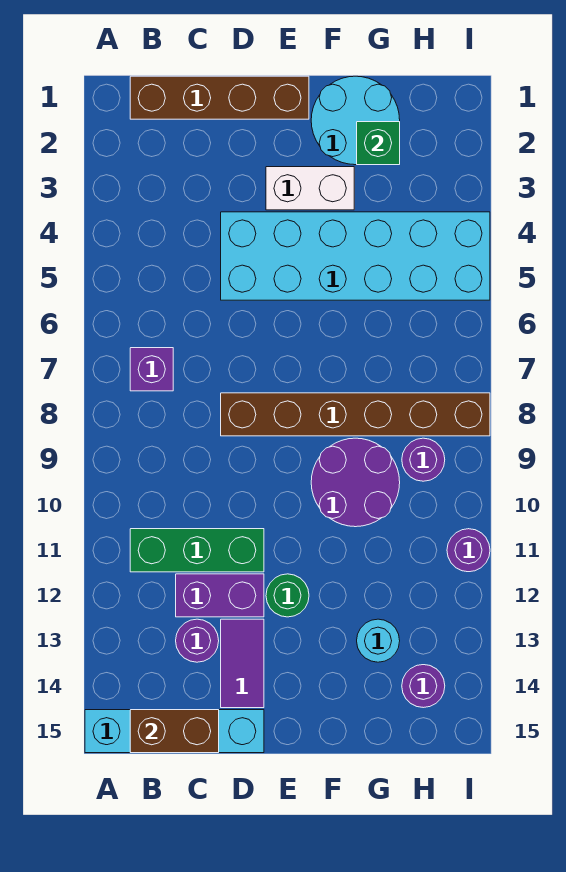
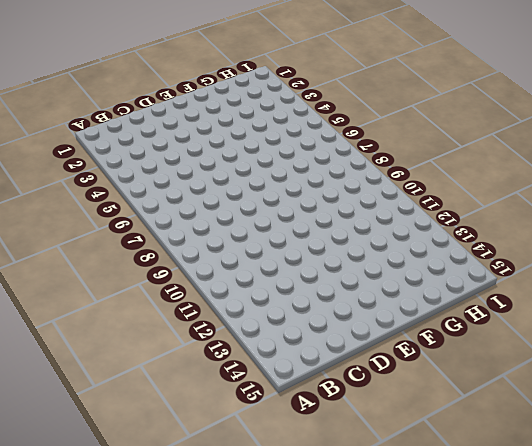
none -> cyan brick A15:D15 level 1
none -> brown brick B1:E1 level 1
none -> purple brick B7 level 1

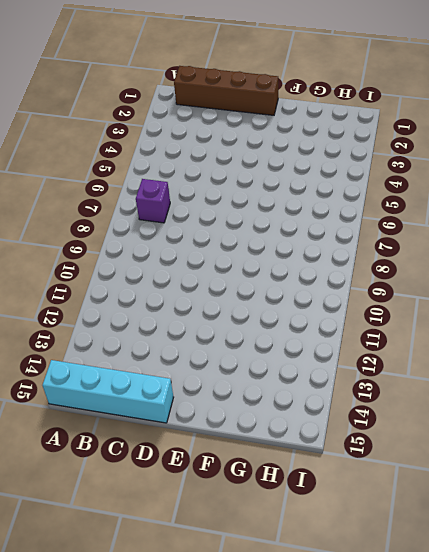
none -> green brick B11:D11 level 1
none -> purple brick C12:D12 level 1
none -> purple round brick C13 level 1

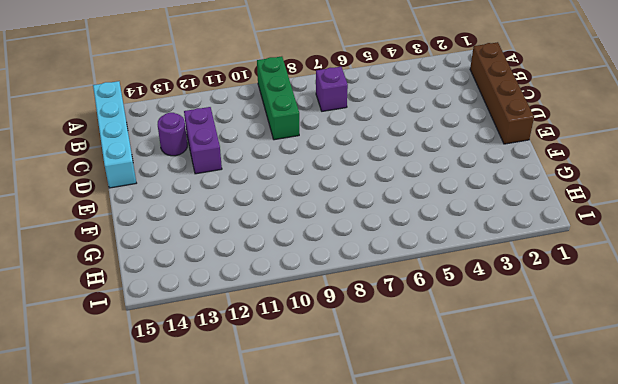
green brick A9:C9 level 1 -> green brick B11:D11 level 1
none -> cyan brick D4:I5 level 1
none -> brown brick D8:I8 level 1
none -> purple tile D13:D14 level 1

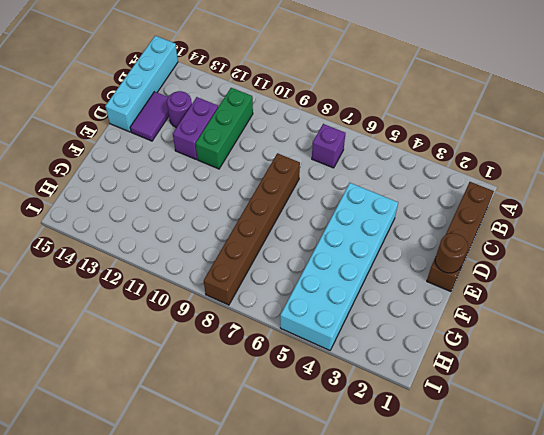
purple tile C14:D14 level 1 -> purple tile D13:D14 level 1
brown round brick E1 level 2 -> none
none -> white brick E3:F3 level 1
none -> green round brick E12 level 1
none -> cyan round brick F1:G2 level 1

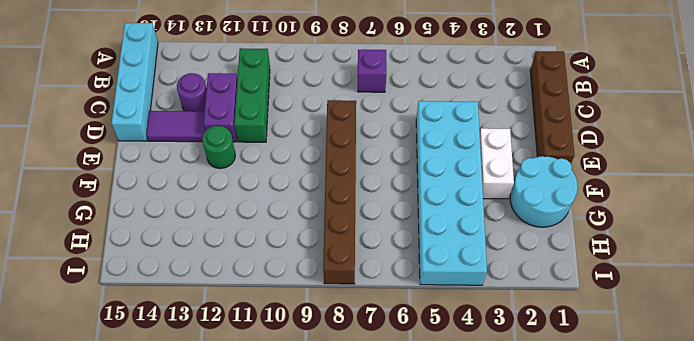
none -> purple round brick F9:G10 level 1
none -> cyan round brick G13 level 1
none -> purple round brick H9 level 1

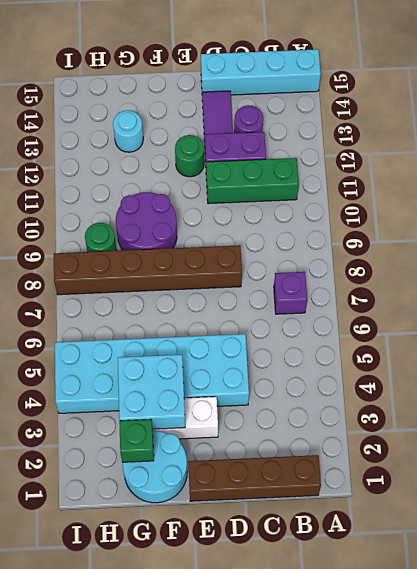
cyan brick F3:G4 level 2 -> none
green round brick H9 level 1 -> purple round brick H9 level 1
none -> purple round brick H14 level 1
none -> purple round brick I11 level 1
none -> brown brick B15:C15 level 2

